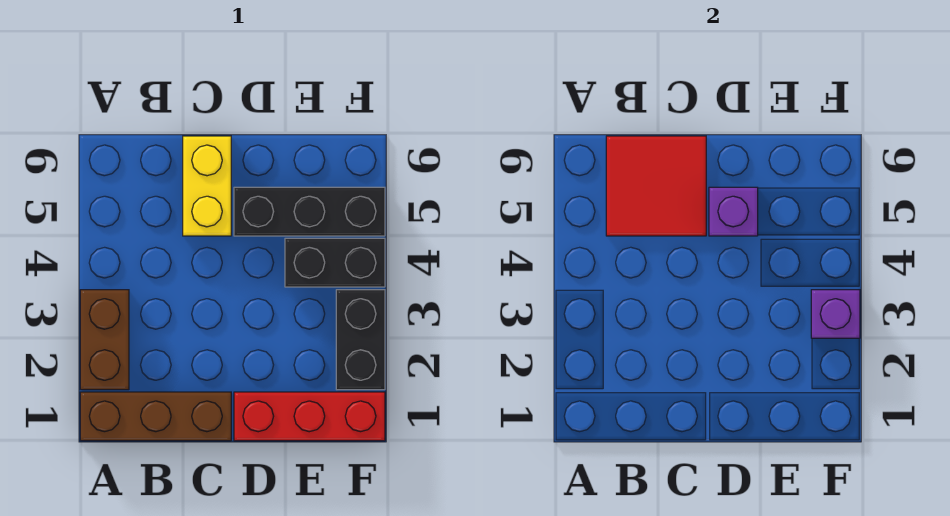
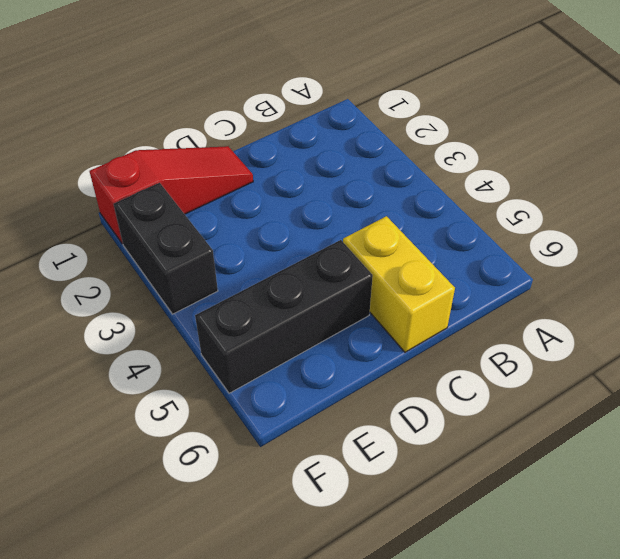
red slope D1:F1 level 1 top F -> red brick D1:F1 level 1
none -> brown brick A1:C1 level 1
none -> brown brick A2:A3 level 1

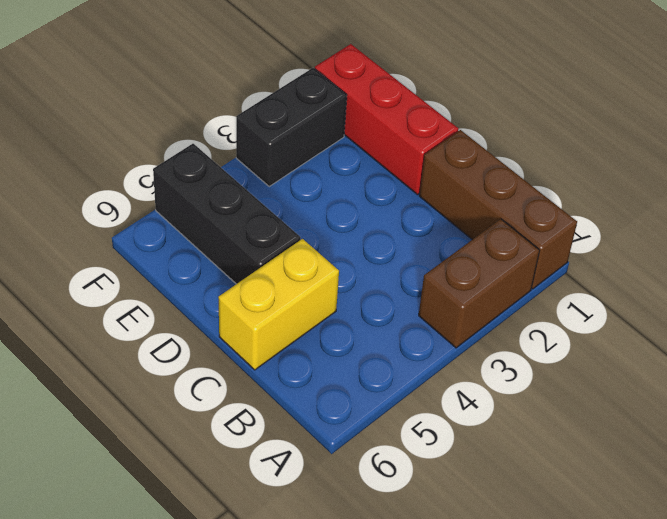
none -> black brick E4:F4 level 1
none -> red tile B5:C6 level 2

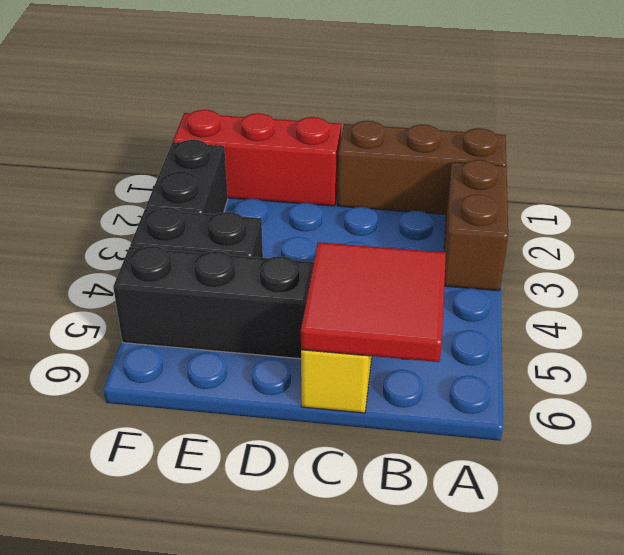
none -> purple brick D5 level 2
none -> purple brick F3 level 2

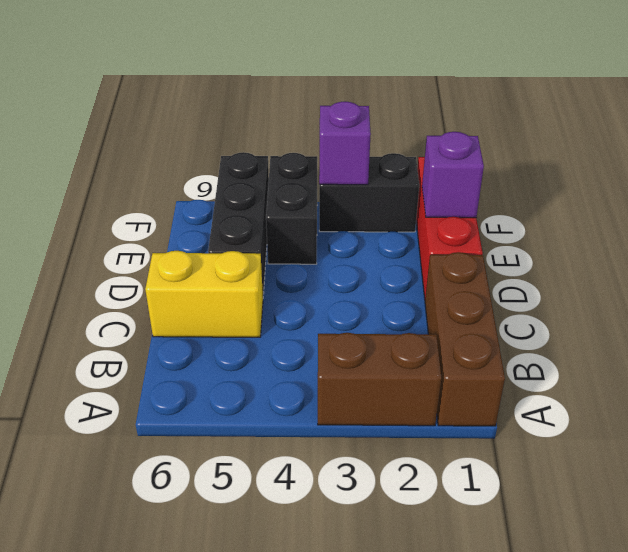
purple brick E1 level 2 -> purple brick D5 level 2
none -> red tile B5:C6 level 2

